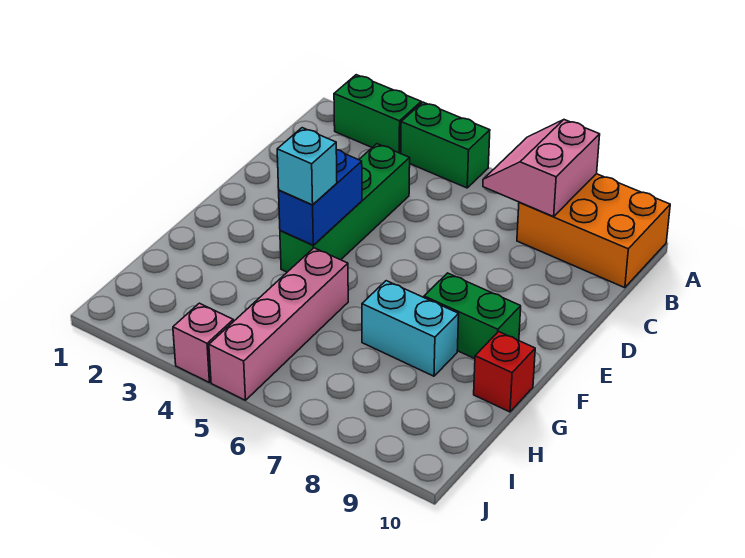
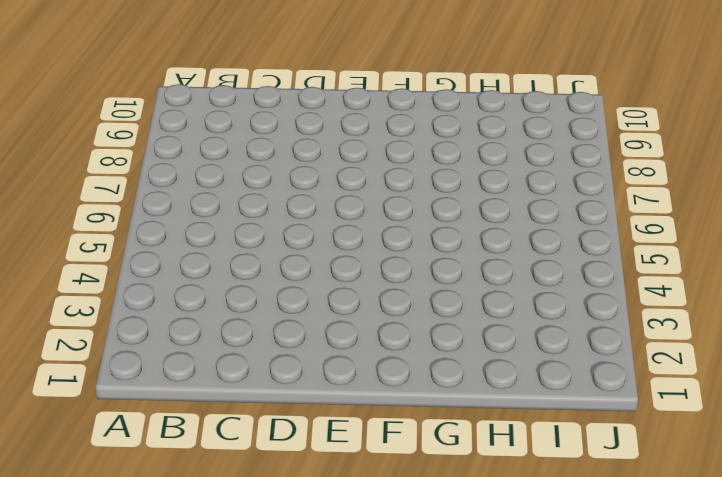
none -> green brick A2:A3 level 1
none -> green brick A4:A5 level 1
none -> orange brick A8:B10 level 1

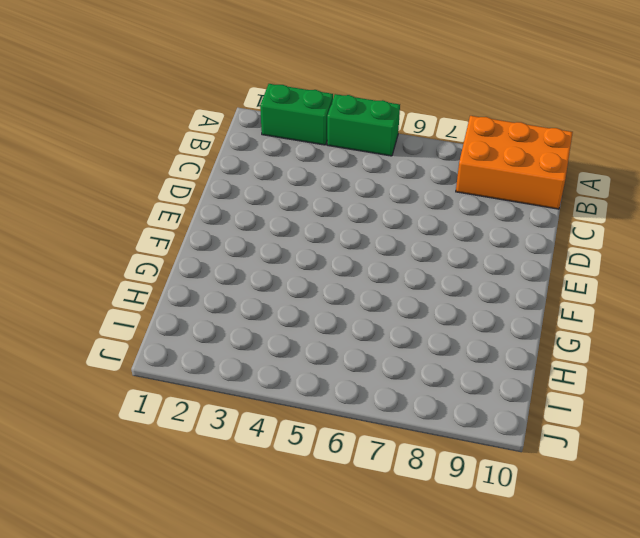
none -> green brick C4:F4 level 1
none -> green brick F8:F9 level 1
none -> pink brick G5:J5 level 1

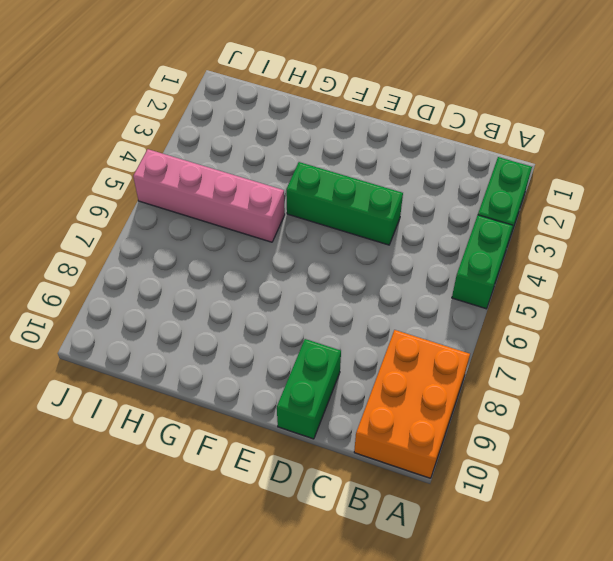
green brick D4:F4 level 1 -> green brick C4:F4 level 1
green brick D9:D10 level 1 -> green brick F8:F9 level 1
none -> cyan brick G7:G8 level 1
none -> red brick G10 level 1
none -> pink brick J4 level 1

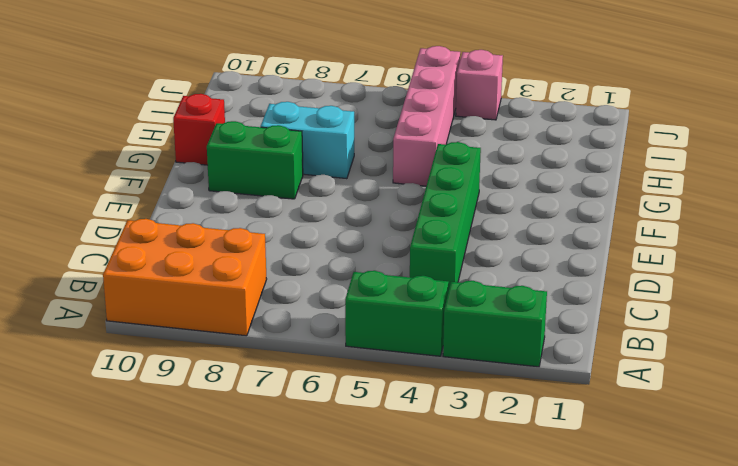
none -> pink slope A7:B8 level 2 top 8
none -> blue brick E4:F4 level 2
none -> cyan brick F4 level 3

